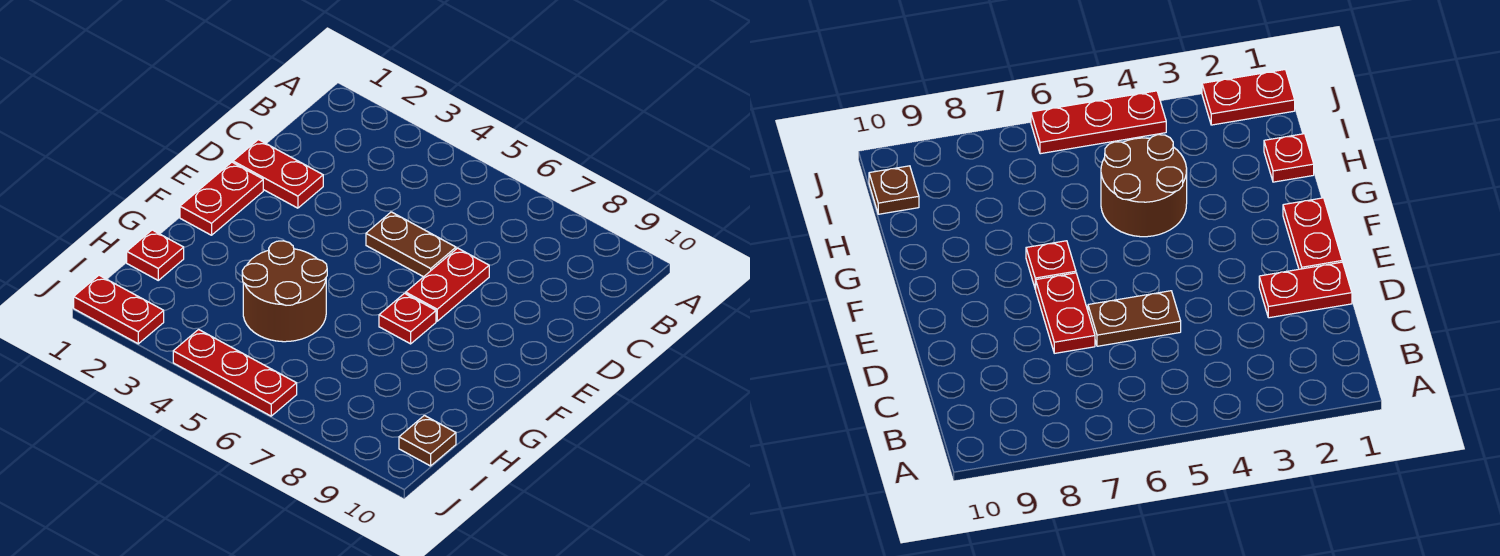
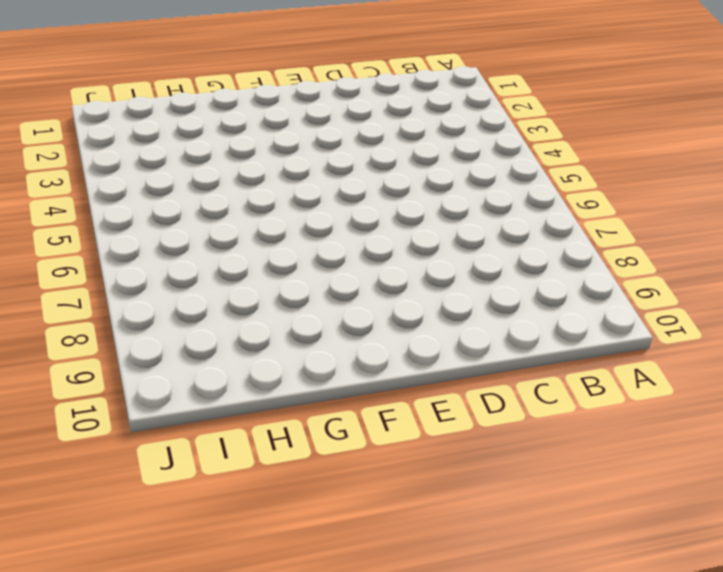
none -> red plate D1:D2 level 1
none -> brown plate D5:D6 level 1

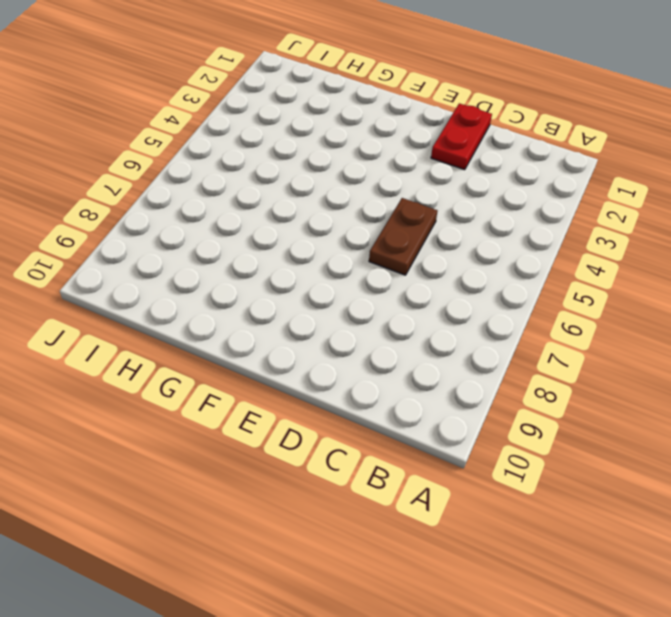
none -> red plate D7:E7 level 1
none -> red plate E1:F1 level 1

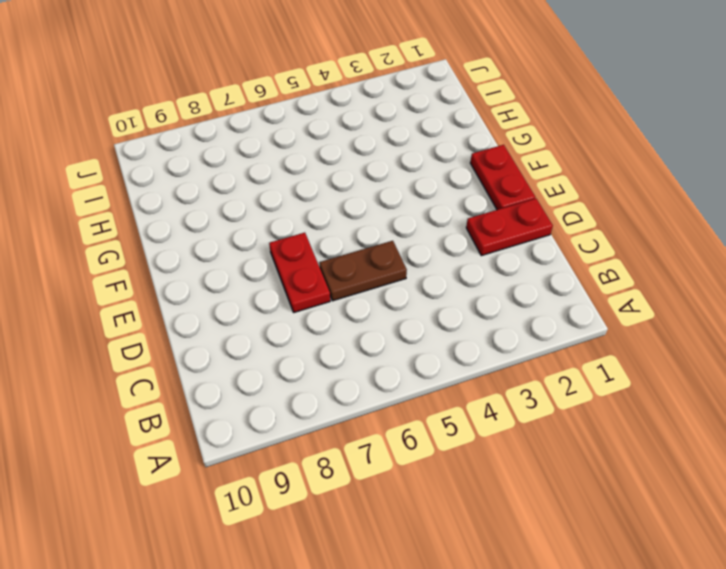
none -> red plate F7 level 1
none -> brown round brick G4:H5 level 1

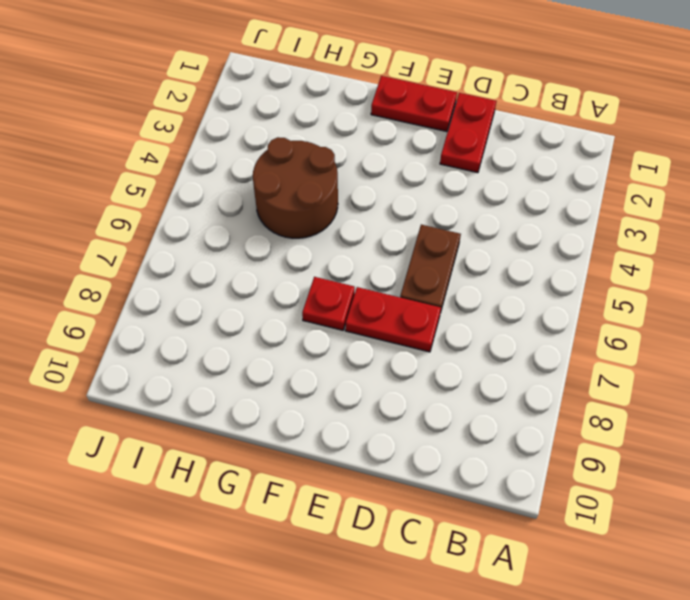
none -> red plate H1 level 1
none -> brown plate I10 level 1

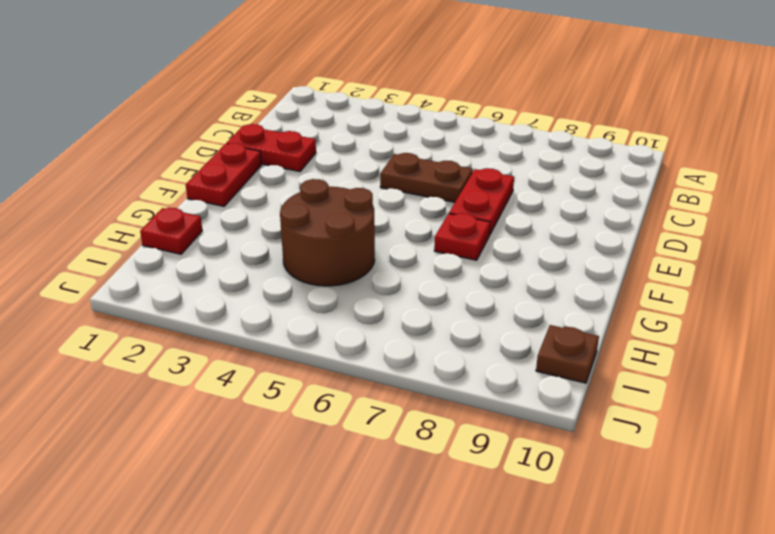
none -> red plate J1:J2 level 1
none -> red plate J4:J6 level 1

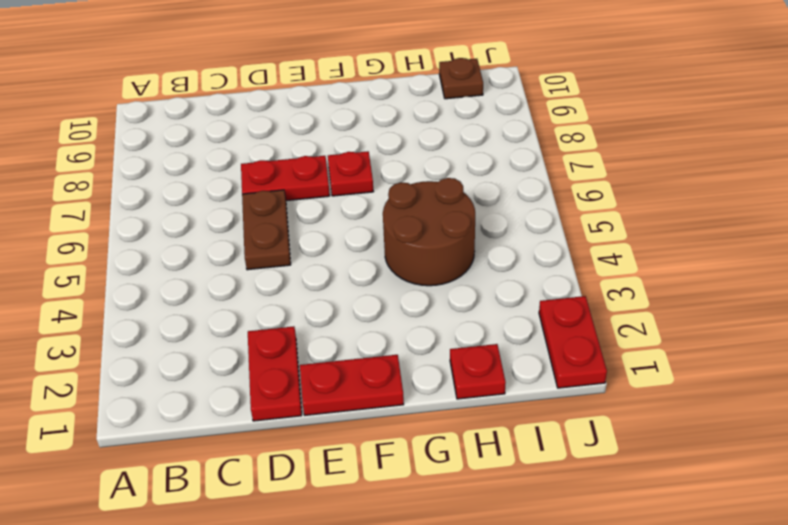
none -> red plate J4:J6 level 1

